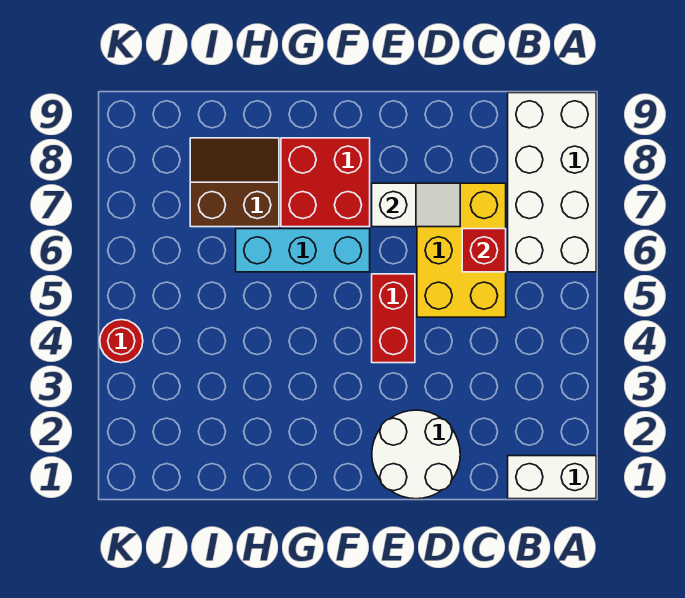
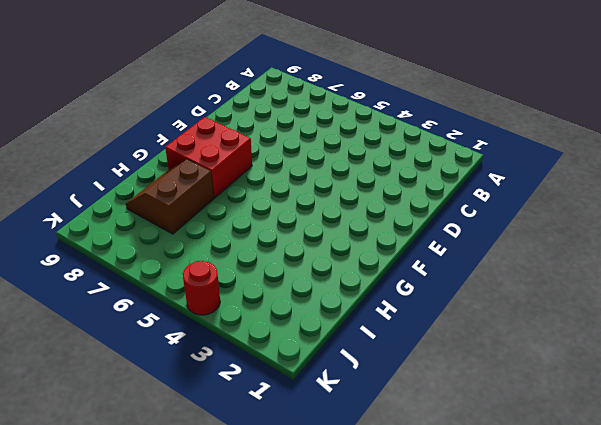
none -> white brick A1:B1 level 1
none -> white brick A6:B9 level 1

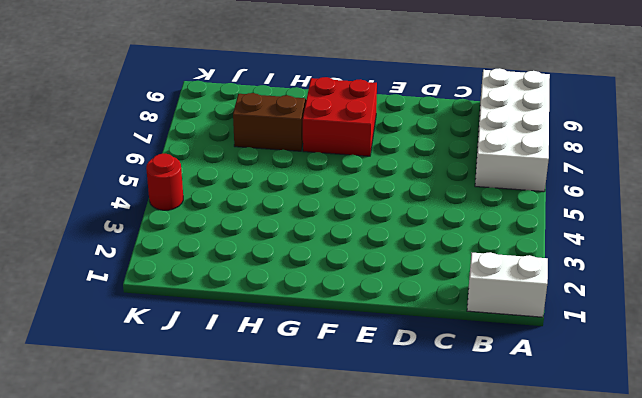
none -> yellow brick C5:D7 level 1
none -> white round brick D1:E2 level 1

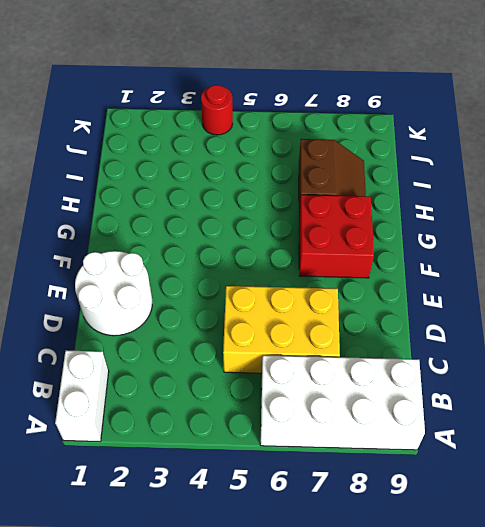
none -> red brick E4:E5 level 1
none -> cyan brick F6:H6 level 1

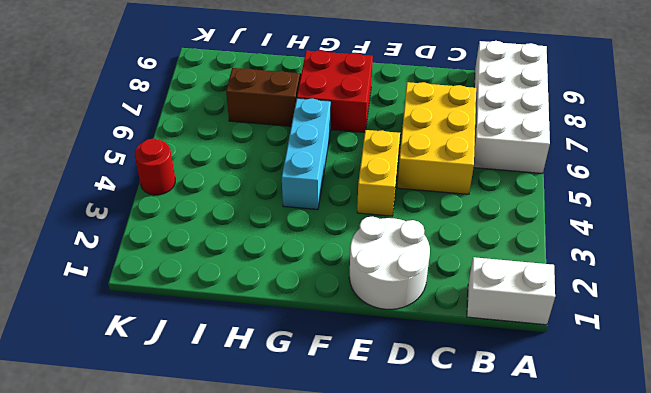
yellow brick E4:E5 level 1 -> red brick E4:E5 level 1
cyan brick G4:G6 level 1 -> cyan brick F6:H6 level 1
none -> red brick C6 level 2
none -> white slope D7:E7 level 2 top E

